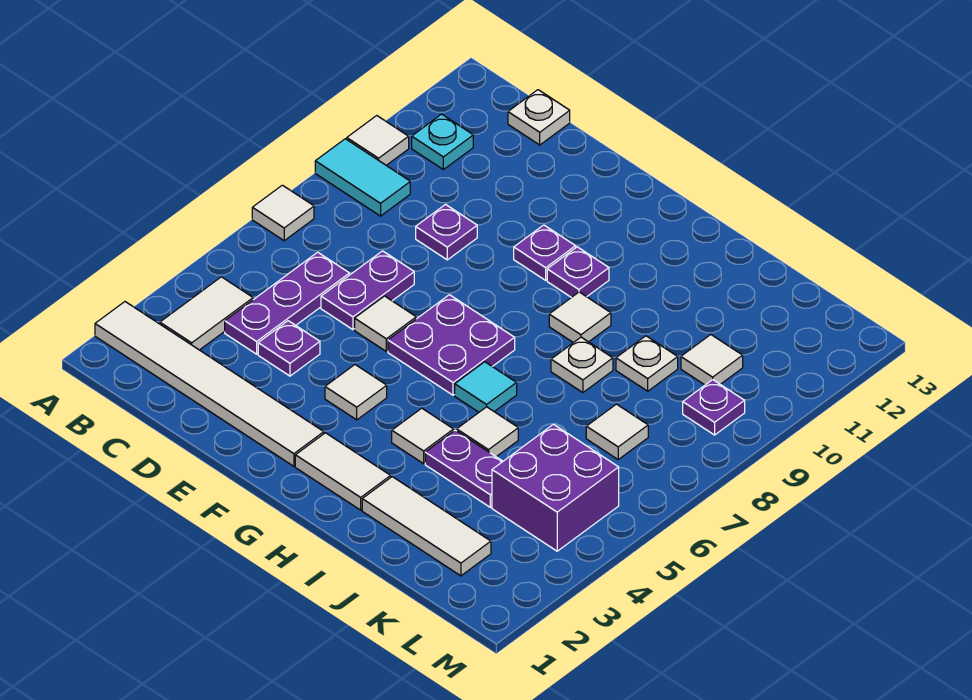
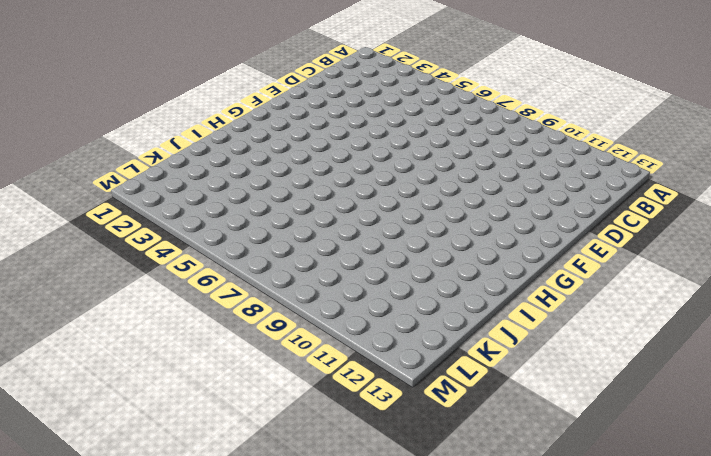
none -> white tile A2:F2 level 1
none -> white tile A7 level 1
none -> cyan tile A9:B9 level 1

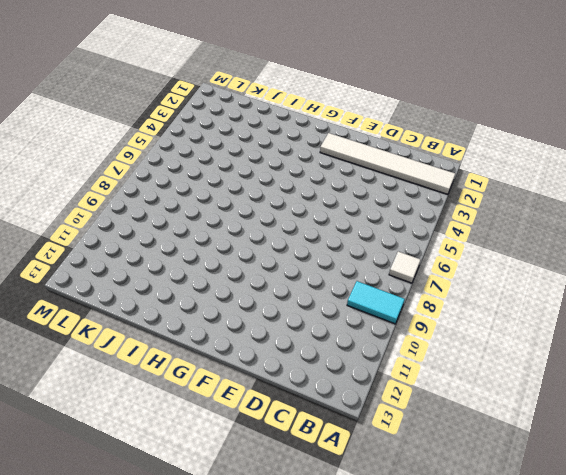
none -> white tile A10 level 1
none -> white tile B3:B4 level 1
none -> cyan plate B11 level 1

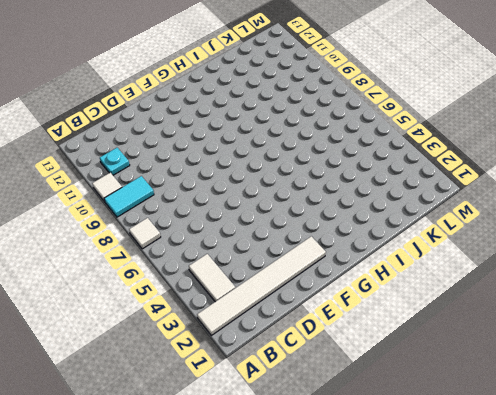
none -> purple plate C4:C6 level 1
none -> white plate C13 level 1
none -> purple plate D4 level 1

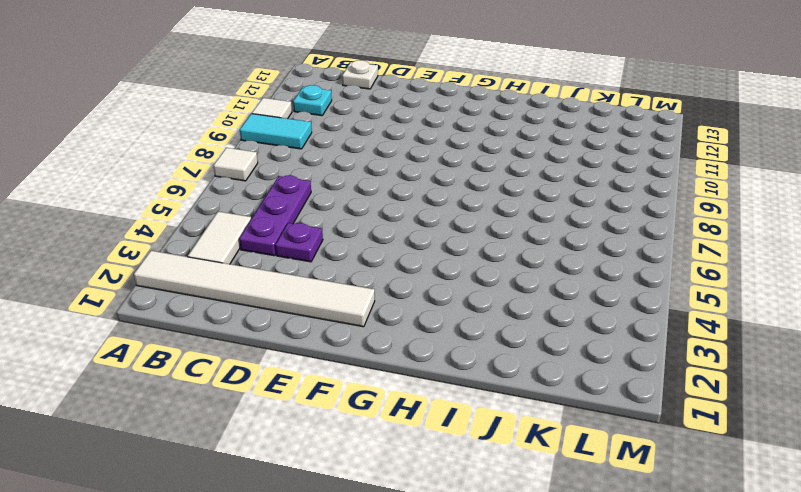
none -> purple plate D6:D7 level 1
none -> purple plate D9 level 1
none -> white tile E6 level 1

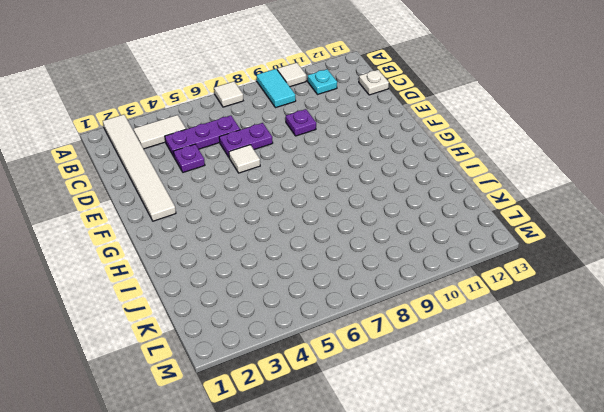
none -> white tile F4 level 1
none -> purple plate F6:G7 level 1
none -> purple plate F10 level 1

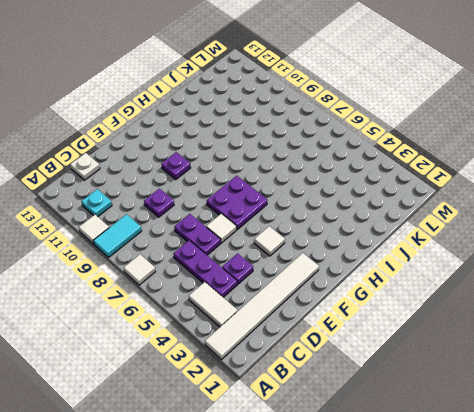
none -> white tile G2:H2 level 1
none -> purple plate G10 level 1
none -> white tile H4 level 1

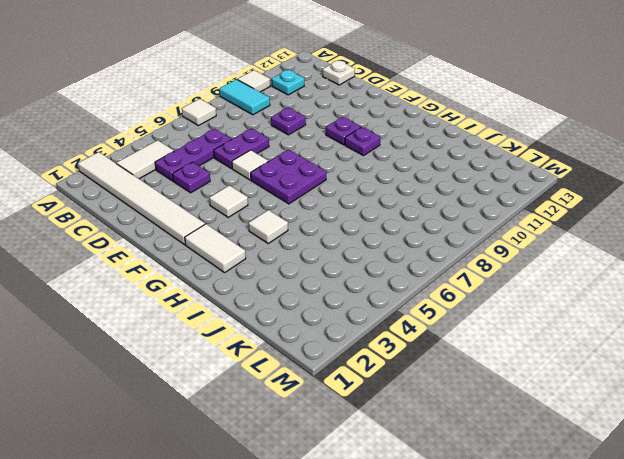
none -> cyan tile H6 level 1
none -> white tile H9 level 1
none -> white tile I2:K2 level 1

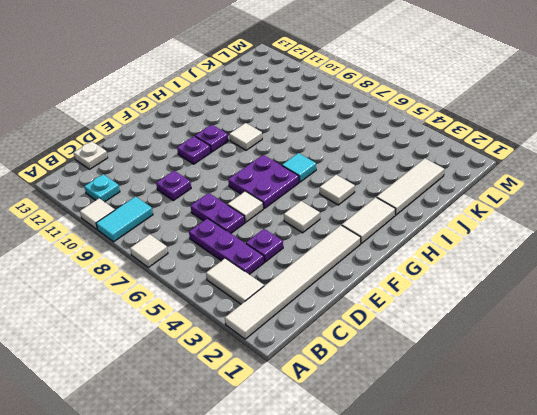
none -> purple plate I4:J4 level 1
none -> white tile I5 level 1
none -> white plate I8 level 1

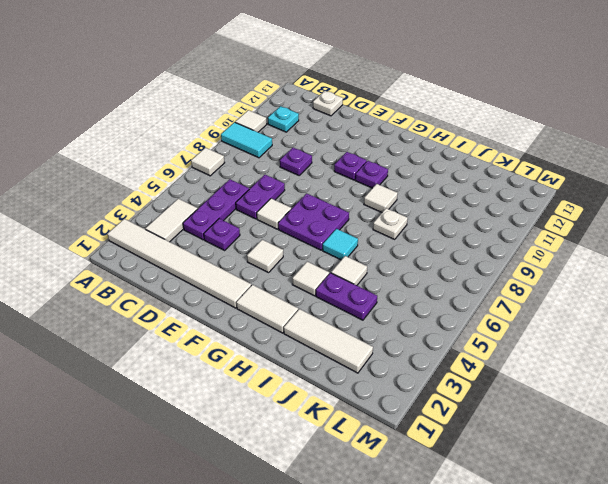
none -> white plate J9 level 1
none -> purple brick K4:L5 level 1
none -> white tile K7 level 1

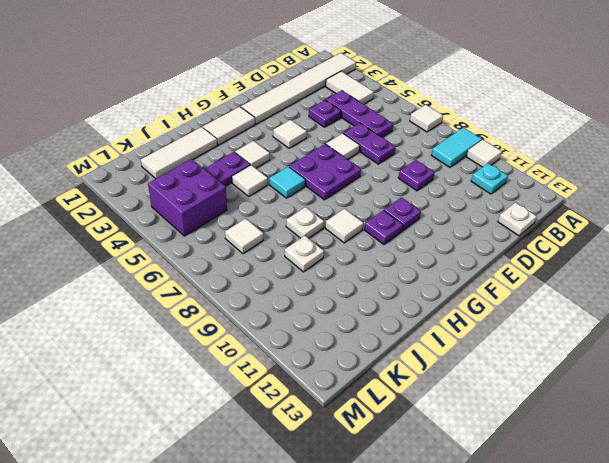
none -> white tile K10 level 1
none -> purple plate L9 level 1

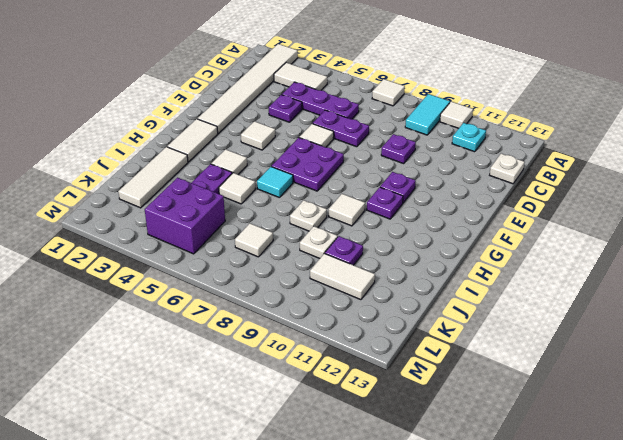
purple plate J10 level 1 -> purple plate L9 level 1
white tile K10:K11 level 1 -> white tile K10 level 1

